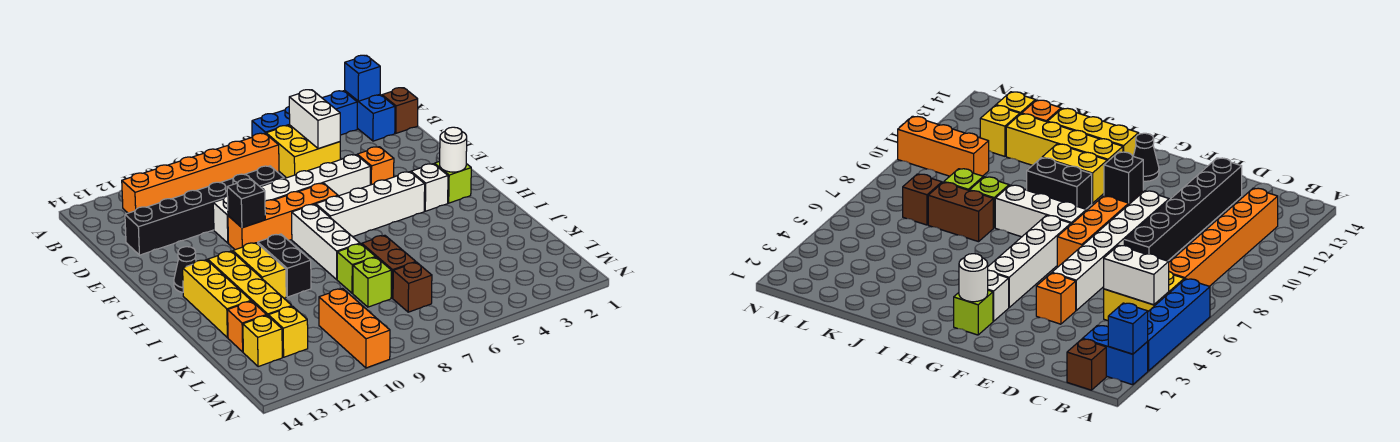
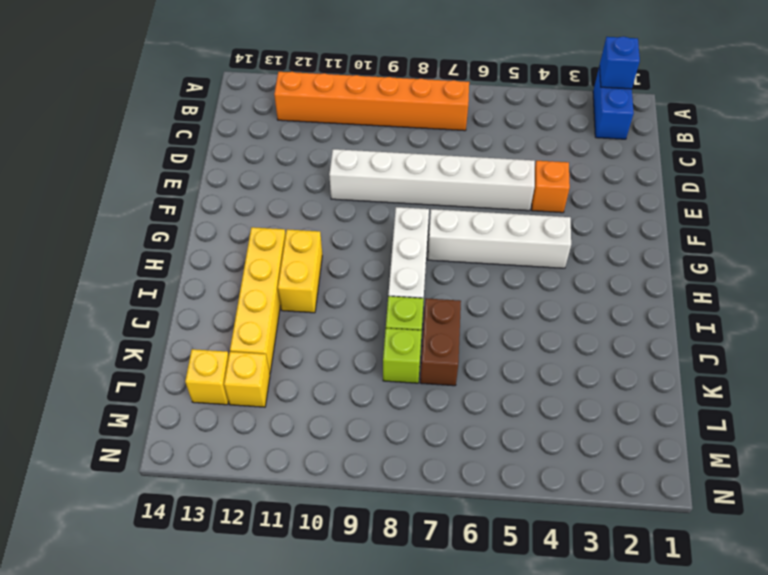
none -> blue brick A3:A6 level 1
none -> brown brick B1 level 1
none -> yellow brick B5:C6 level 1
none -> black brick D8:D13 level 1

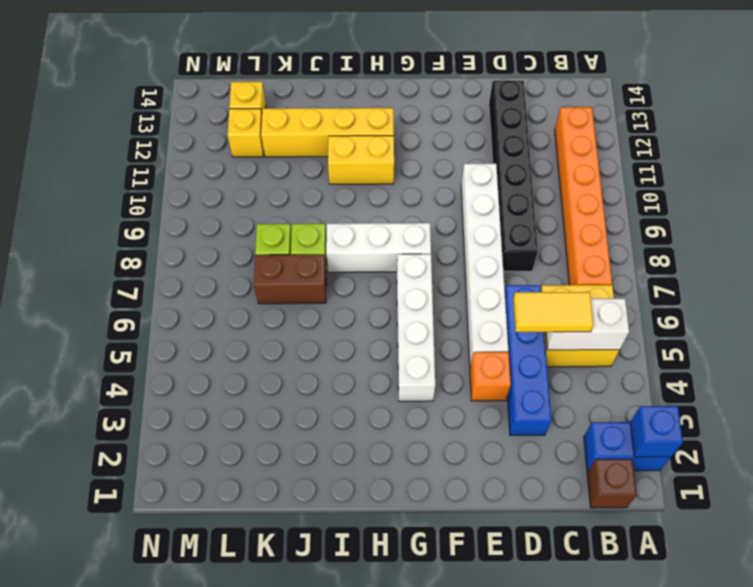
yellow tile C5:D5 level 3 -> none
blue brick D3:D6 level 1 -> blue brick A3:A6 level 1
none -> orange brick F7:F10 level 1
none -> lime brick G2 level 1
none -> white brick G3 level 1
none -> black cone G13 level 1

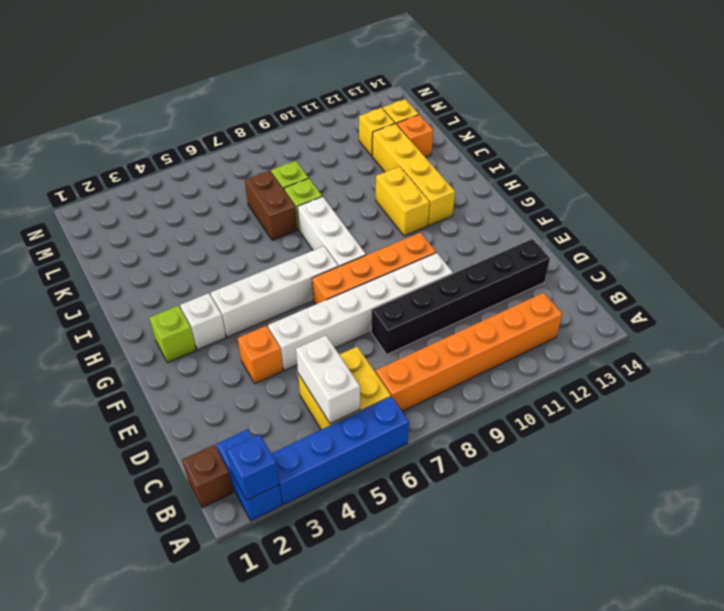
none -> black cone G13 level 1
none -> black brick H10:I10 level 1
none -> yellow brick H13:J13 level 1
none -> brown brick L7 level 1

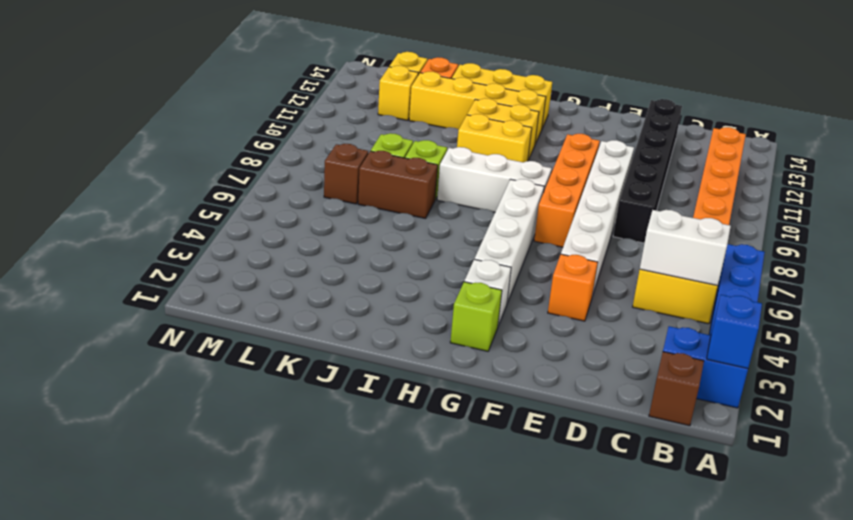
yellow brick H10:I10 level 1 -> black brick H10:I10 level 1
none -> black cone G13 level 1
none -> orange brick L10:N10 level 1
none -> black brick F10 level 2
none -> white round brick G2 level 2

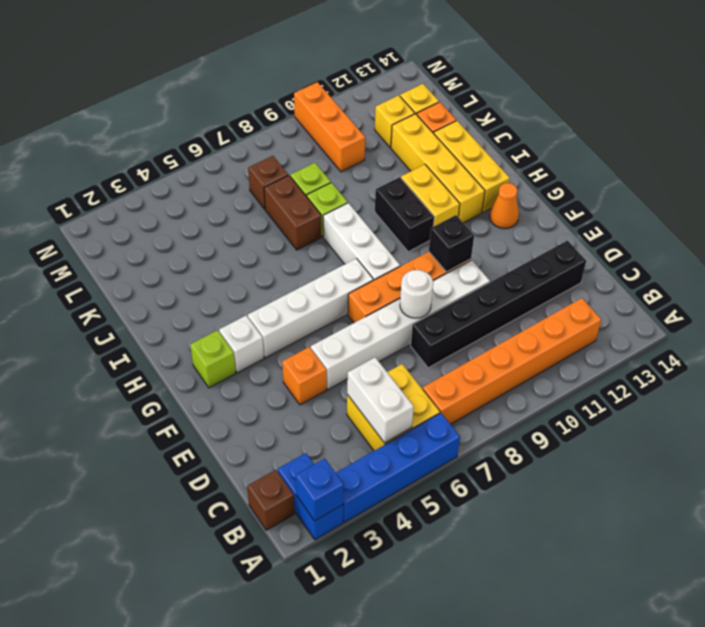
white round brick E8 level 2 -> white round brick G2 level 2
orange cone G13 level 1 -> black cone G13 level 1

